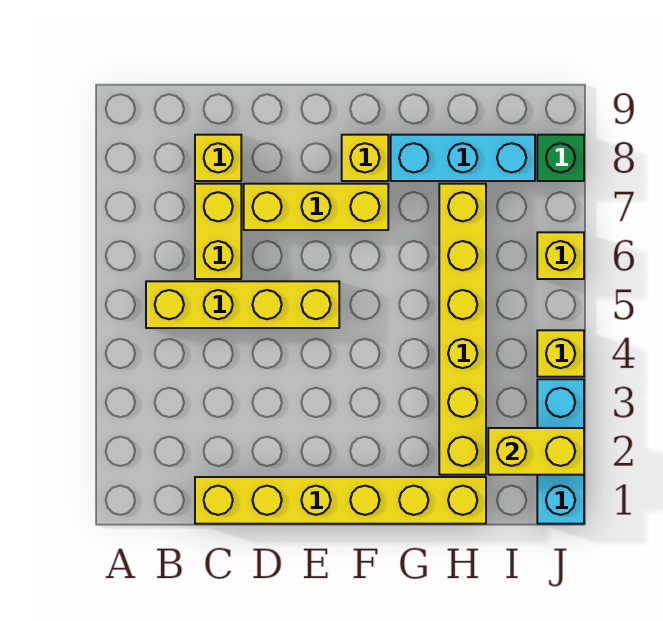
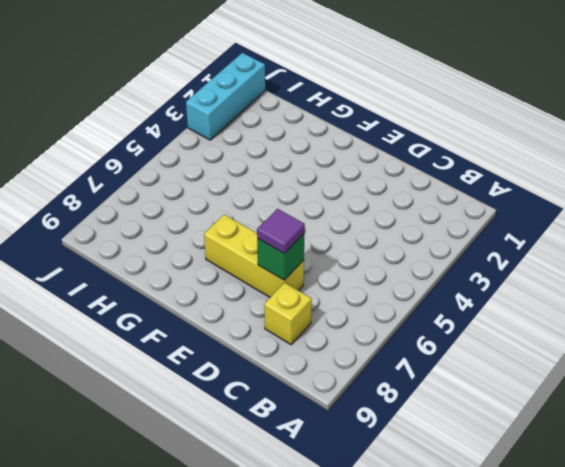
green brick D7 level 2 -> green brick J8 level 1
purple tile D7 level 3 -> none
none -> yellow brick B5:E5 level 1
none -> yellow brick C1:H1 level 1
none -> yellow brick C6:C7 level 1

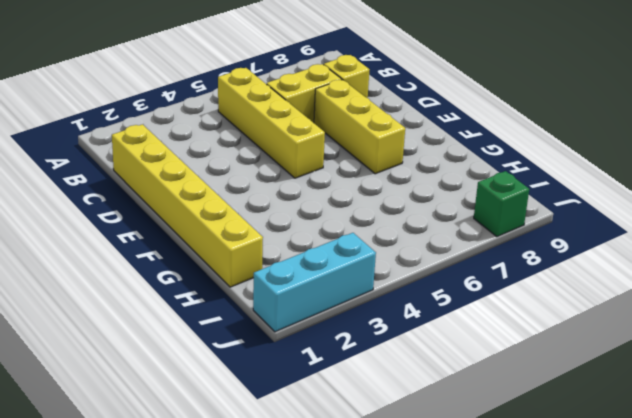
none -> yellow brick F8 level 1
none -> cyan brick G8:I8 level 1
none -> yellow brick H2:H7 level 1

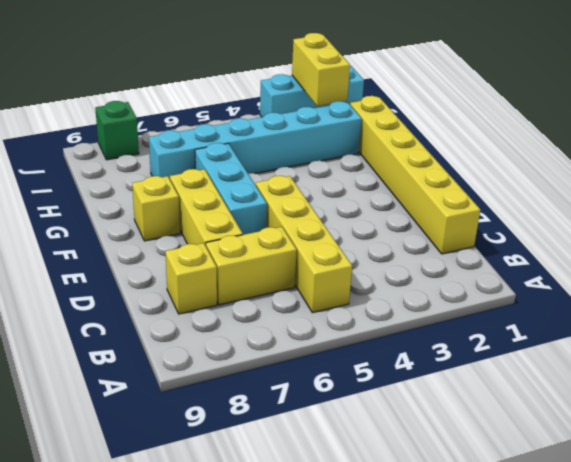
cyan brick E6:G6 level 1 -> cyan brick G8:I8 level 1
cyan brick H2:H7 level 1 -> yellow brick H2:H7 level 1
none -> yellow brick J4 level 1
none -> yellow brick J6 level 1

